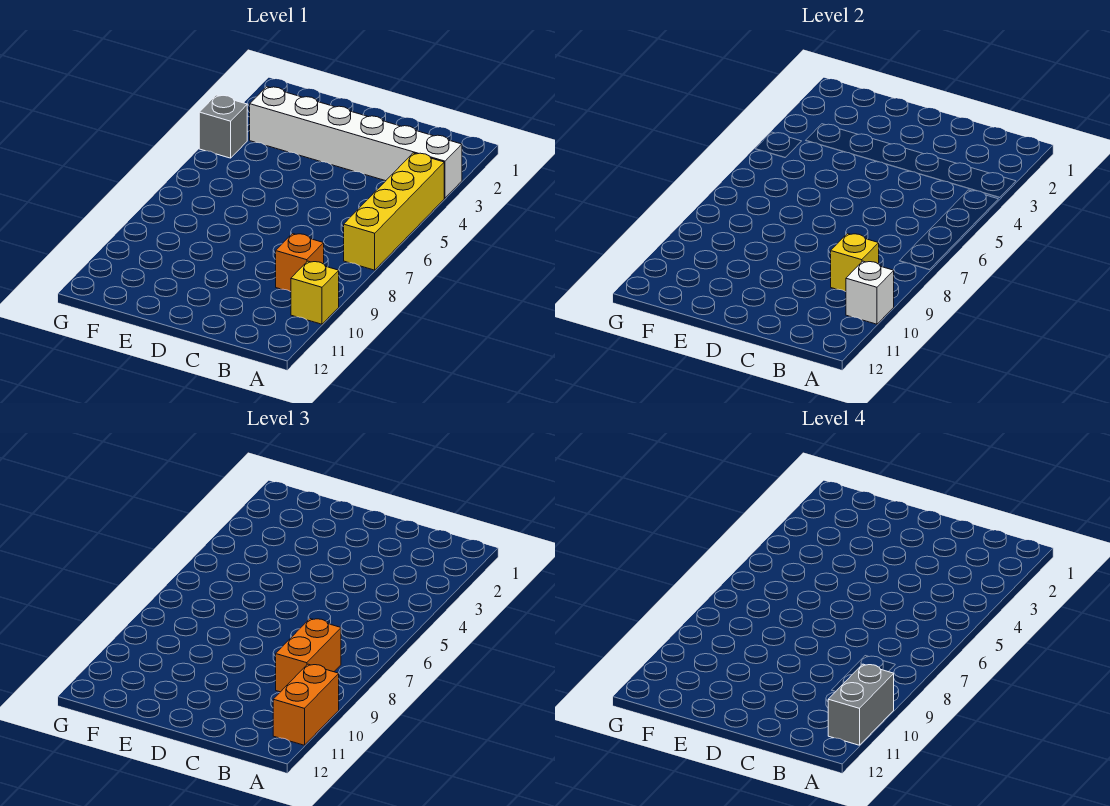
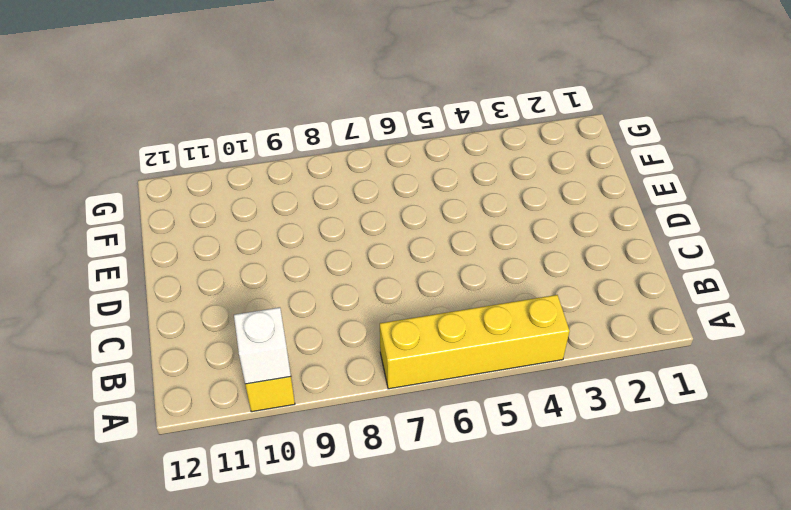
none -> white brick A3:F3 level 1
none -> orange brick B9 level 1

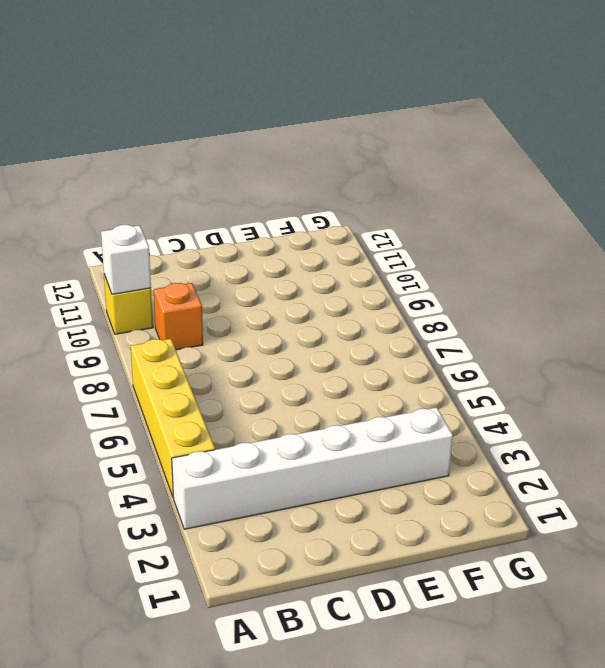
none -> grey brick G4 level 1
none -> yellow brick B9 level 2

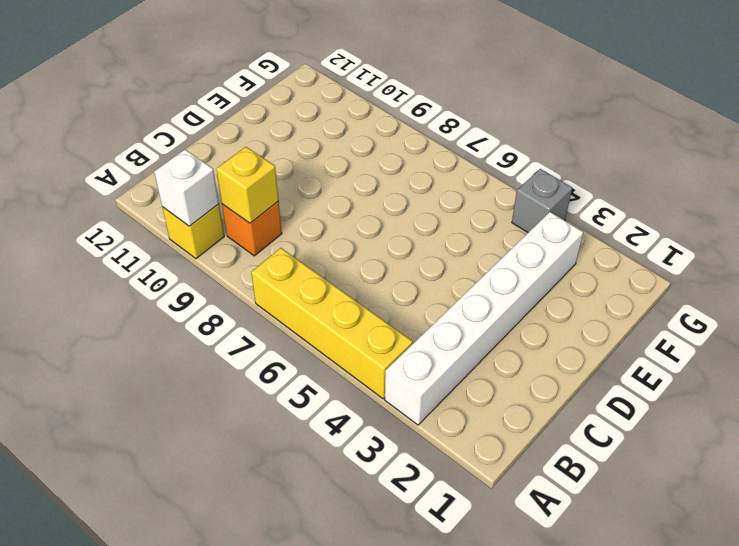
none -> orange brick A10:A11 level 3
none -> orange brick B8:B9 level 3

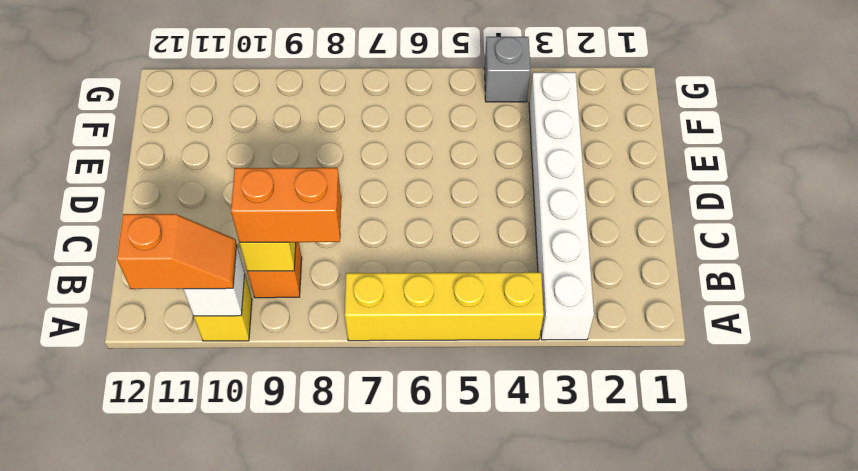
orange slope A10:A11 level 3 top 11 -> orange brick A10:A11 level 3
none -> grey brick A10:A11 level 4

